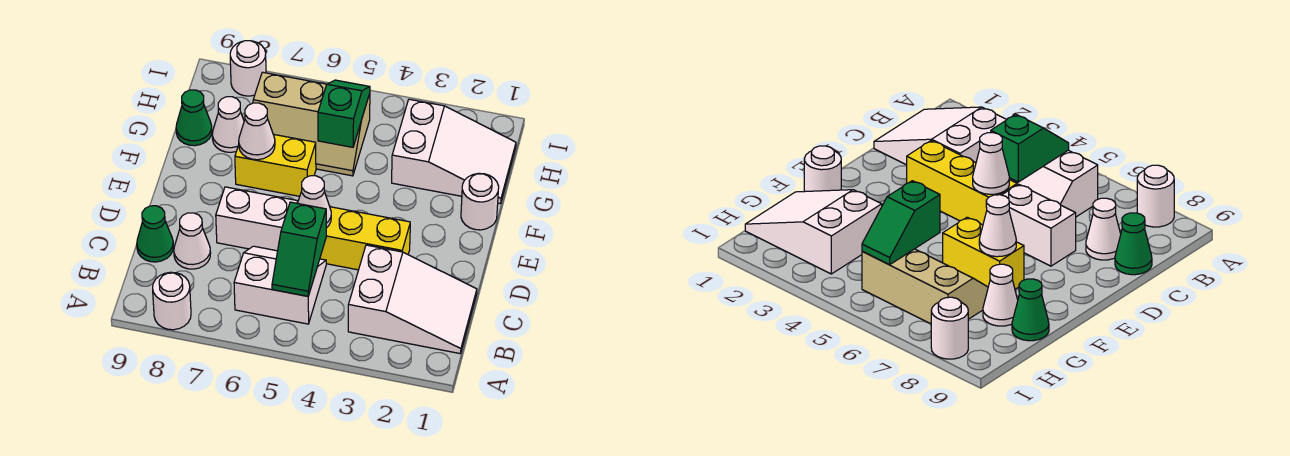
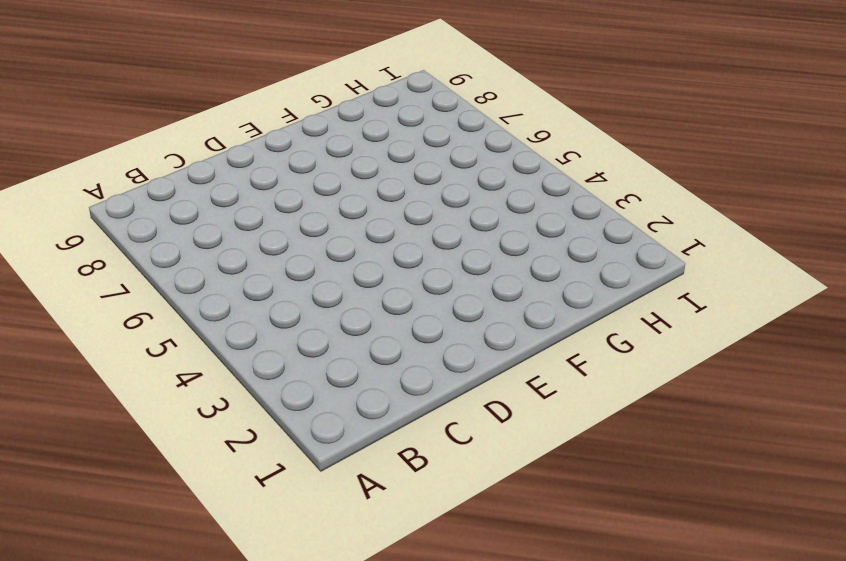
none -> white round brick A8 level 1
none -> white slope B1:C3 level 1 top 3
none -> white slope B5:C6 level 1 top B

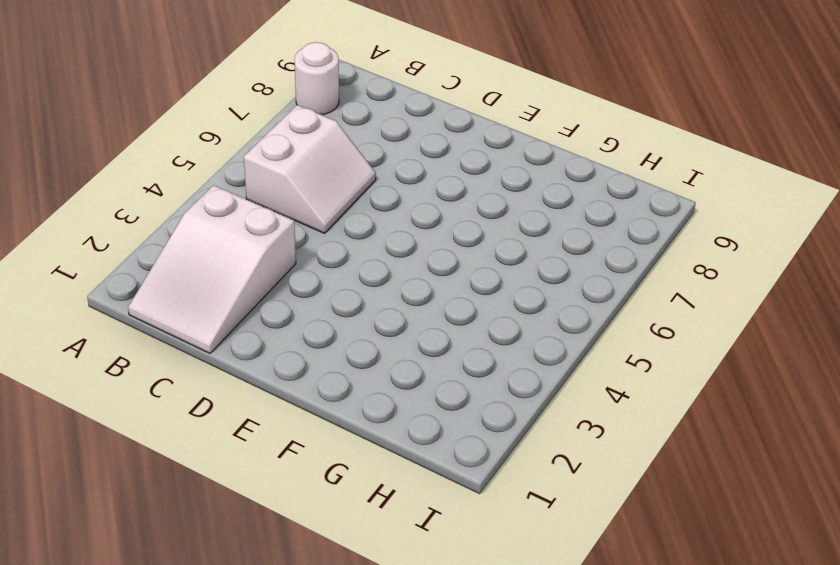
none -> white cone C8 level 1
none -> green cone C9 level 1
none -> yellow brick D3:D5 level 1

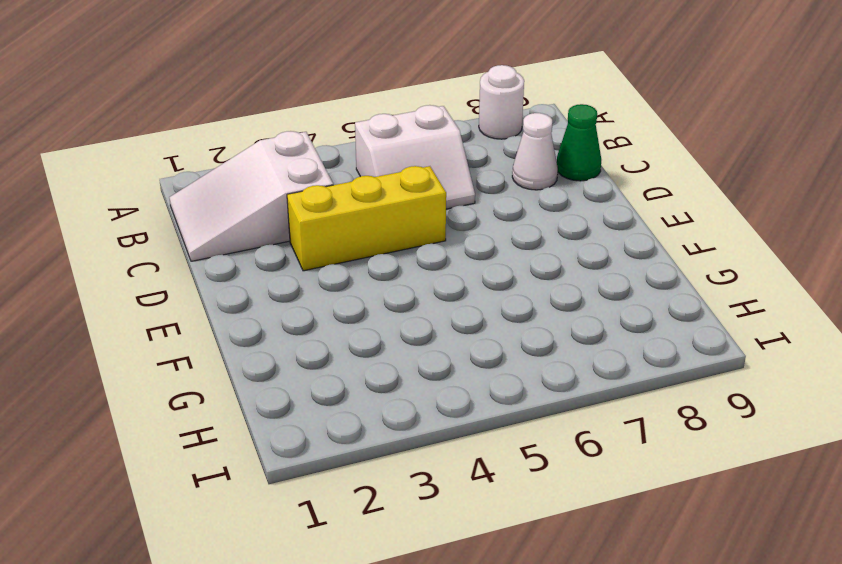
none -> white brick D6:D7 level 1
none -> white round brick F1 level 1
none -> yellow brick F6:F7 level 1

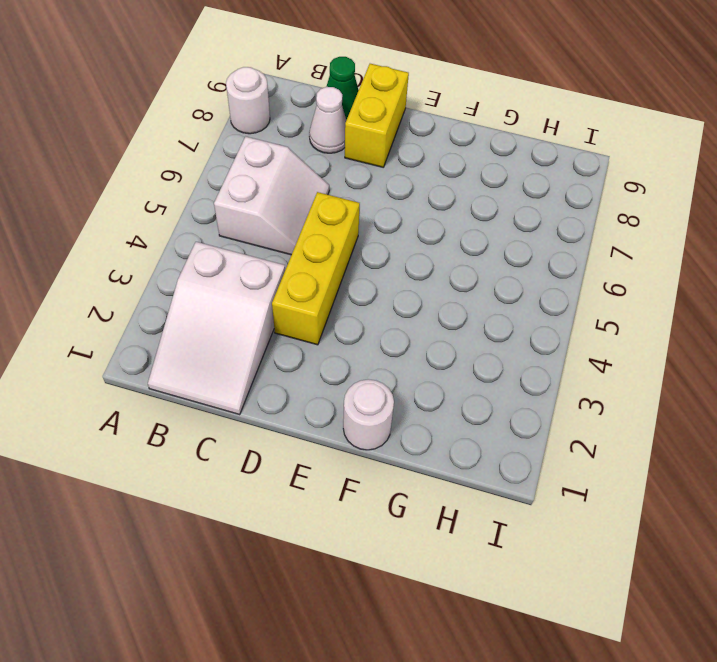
yellow brick D8:D9 level 1 -> yellow brick F6:F7 level 1
none -> white brick D6:D7 level 1
none -> white slope G1:H3 level 1 top 3
none -> tan slope G5:H7 level 1 top H

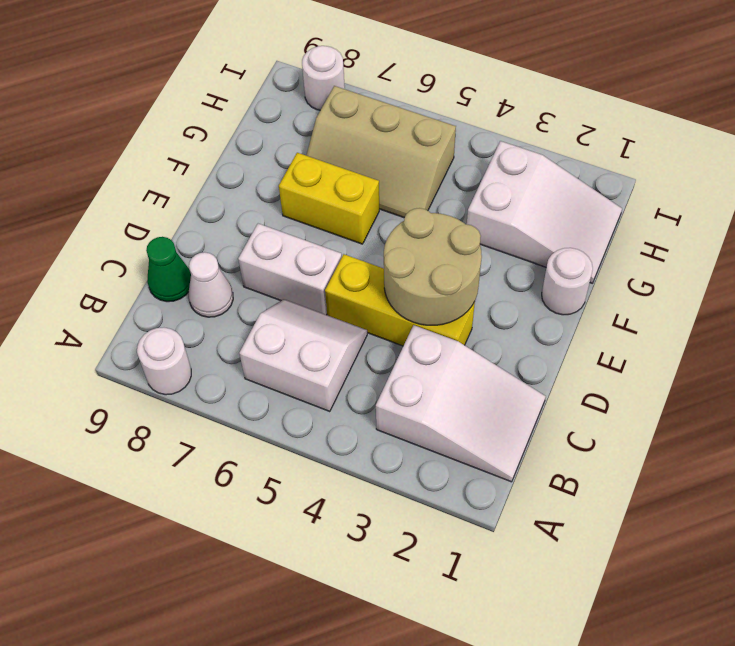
tan round brick D3:E4 level 2 -> none
none -> white cone G8 level 1
none -> green cone G9 level 1
none -> green slope B5:C5 level 2 top C

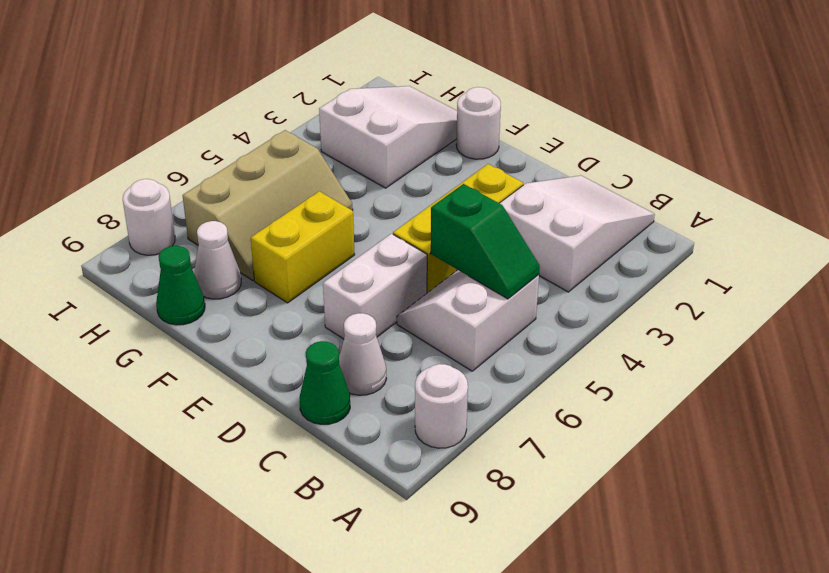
none -> white cone D5 level 2
none -> white cone F7 level 2
none -> green slope G5:H5 level 2 top G

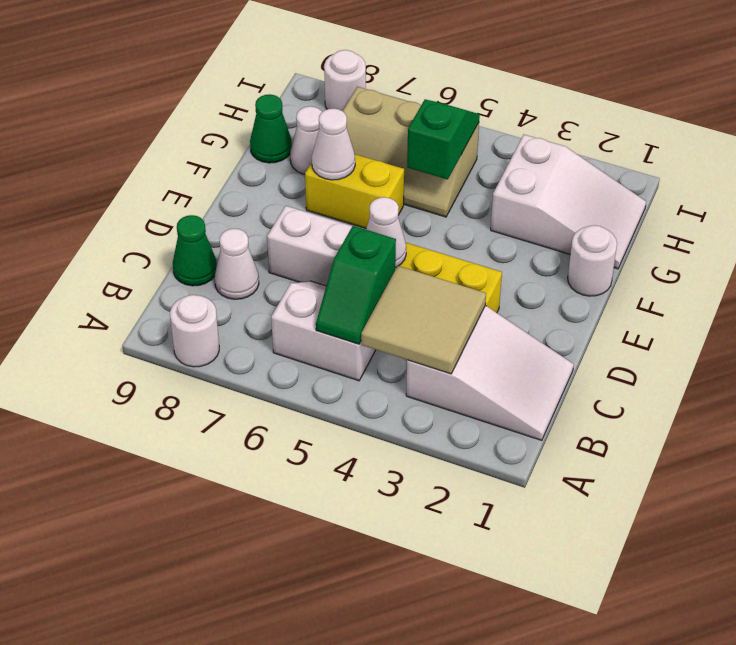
tan tile B3:C4 level 2 -> none

